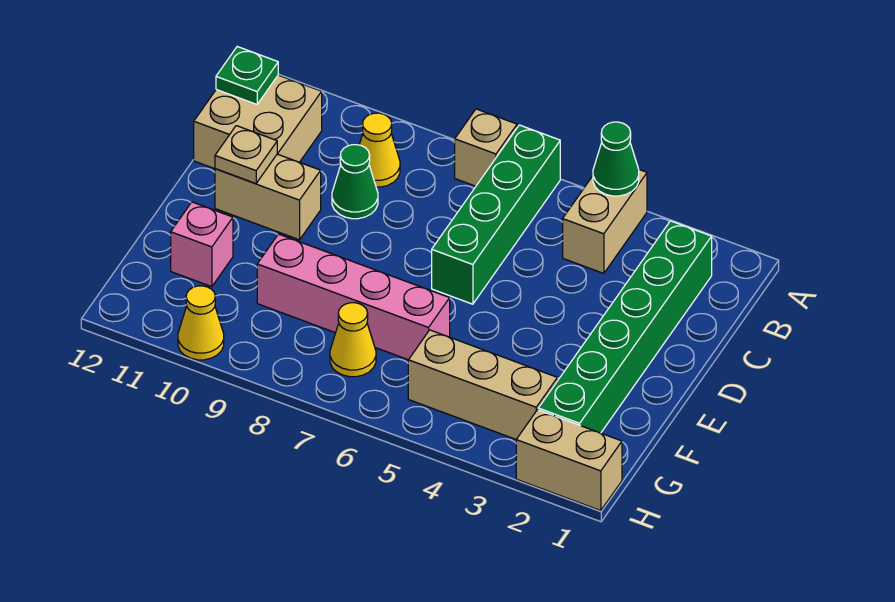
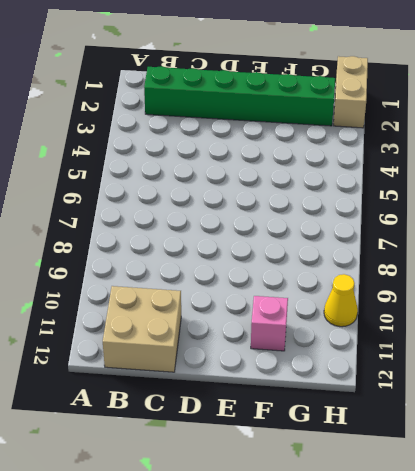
none -> tan brick A4:B4 level 1
none -> green brick A6:D6 level 1
none -> tan brick A7 level 1

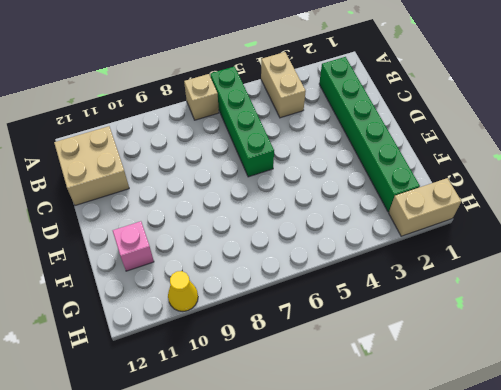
none -> yellow cone B9 level 1
none -> green cone C9 level 1
none -> tan brick D10:D11 level 1

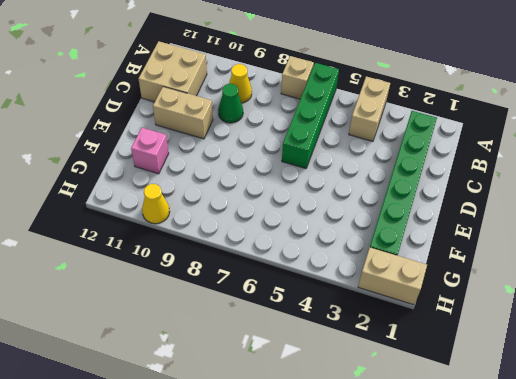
none -> pink brick F6:F9 level 1
none -> tan brick G3:G5 level 1
none -> yellow cone G7 level 1

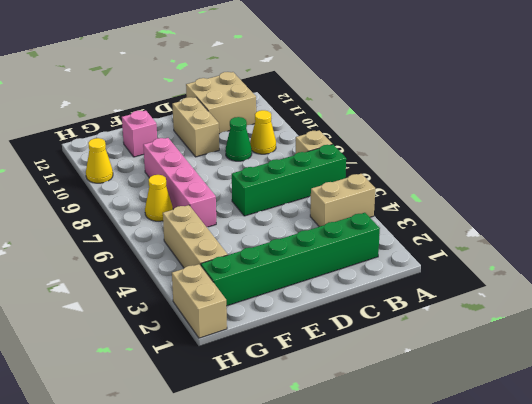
none -> green cone A4 level 2
none -> green plate B12 level 2
none -> tan plate D11 level 2

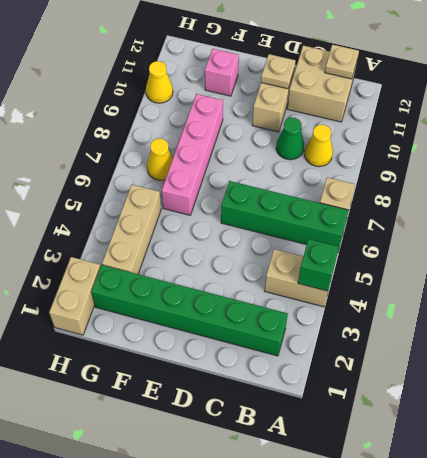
green brick A4 level 2 -> green cone A4 level 2
tan plate B12 level 2 -> green plate B12 level 2

